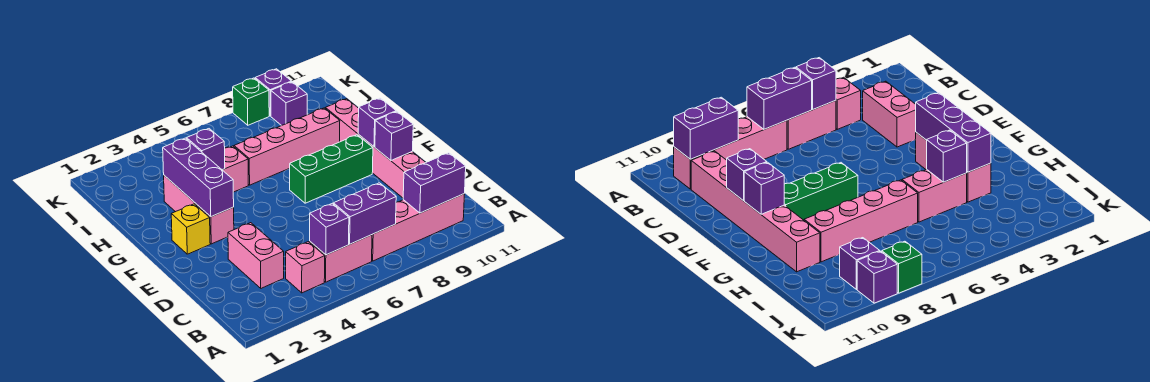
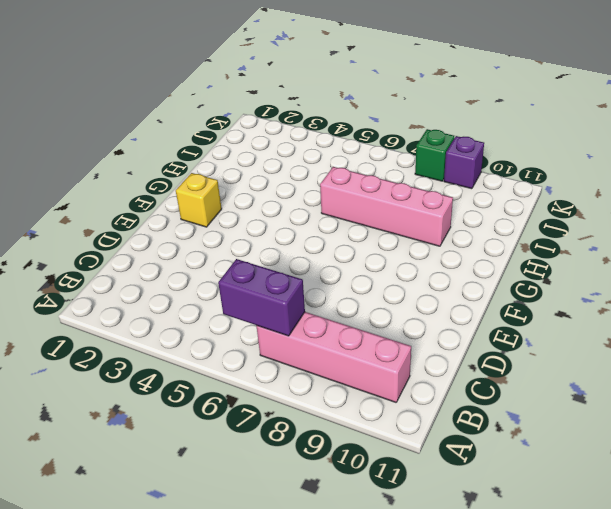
none -> pink brick B4 level 1
none -> pink brick B5:B6 level 1
none -> pink brick C3:D3 level 1

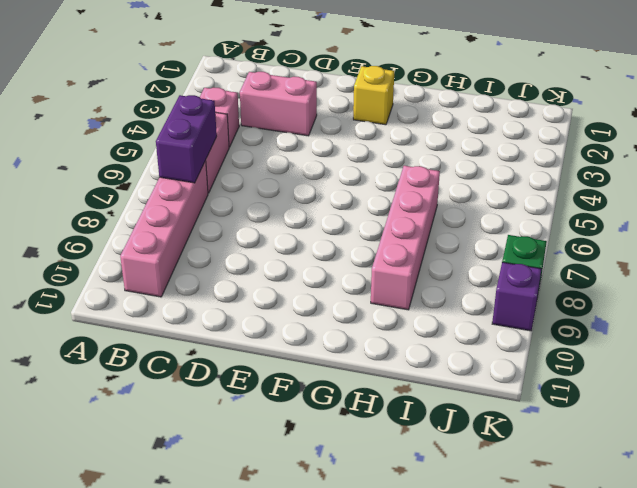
none -> pink brick C10:H10 level 1
none -> pink brick F3:H3 level 1
none -> green brick F7:F9 level 1

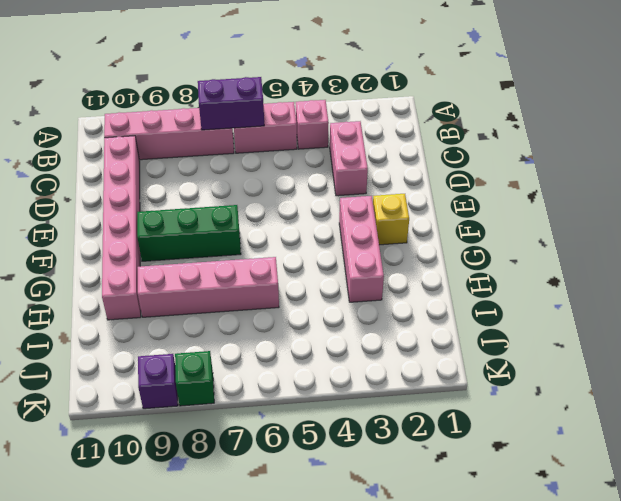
none -> pink brick H4:H5 level 1
none -> purple brick J9 level 1
none -> purple brick B5 level 2

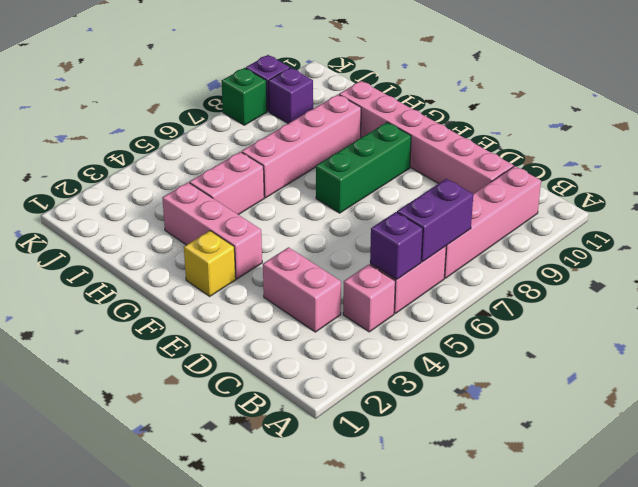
none -> purple brick B9:B10 level 2
none -> purple brick E10 level 2
none -> purple brick F3:H3 level 2

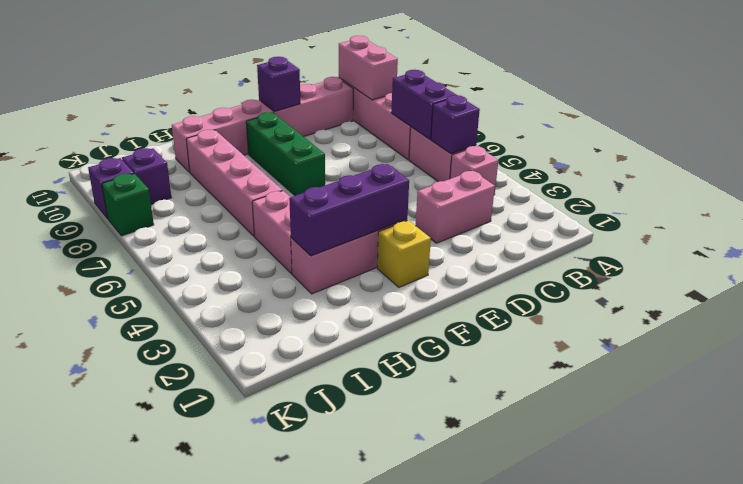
pink brick B9:B10 level 2 -> purple brick B9:B10 level 2
none -> purple brick F10 level 2
none -> purple brick H4 level 2

